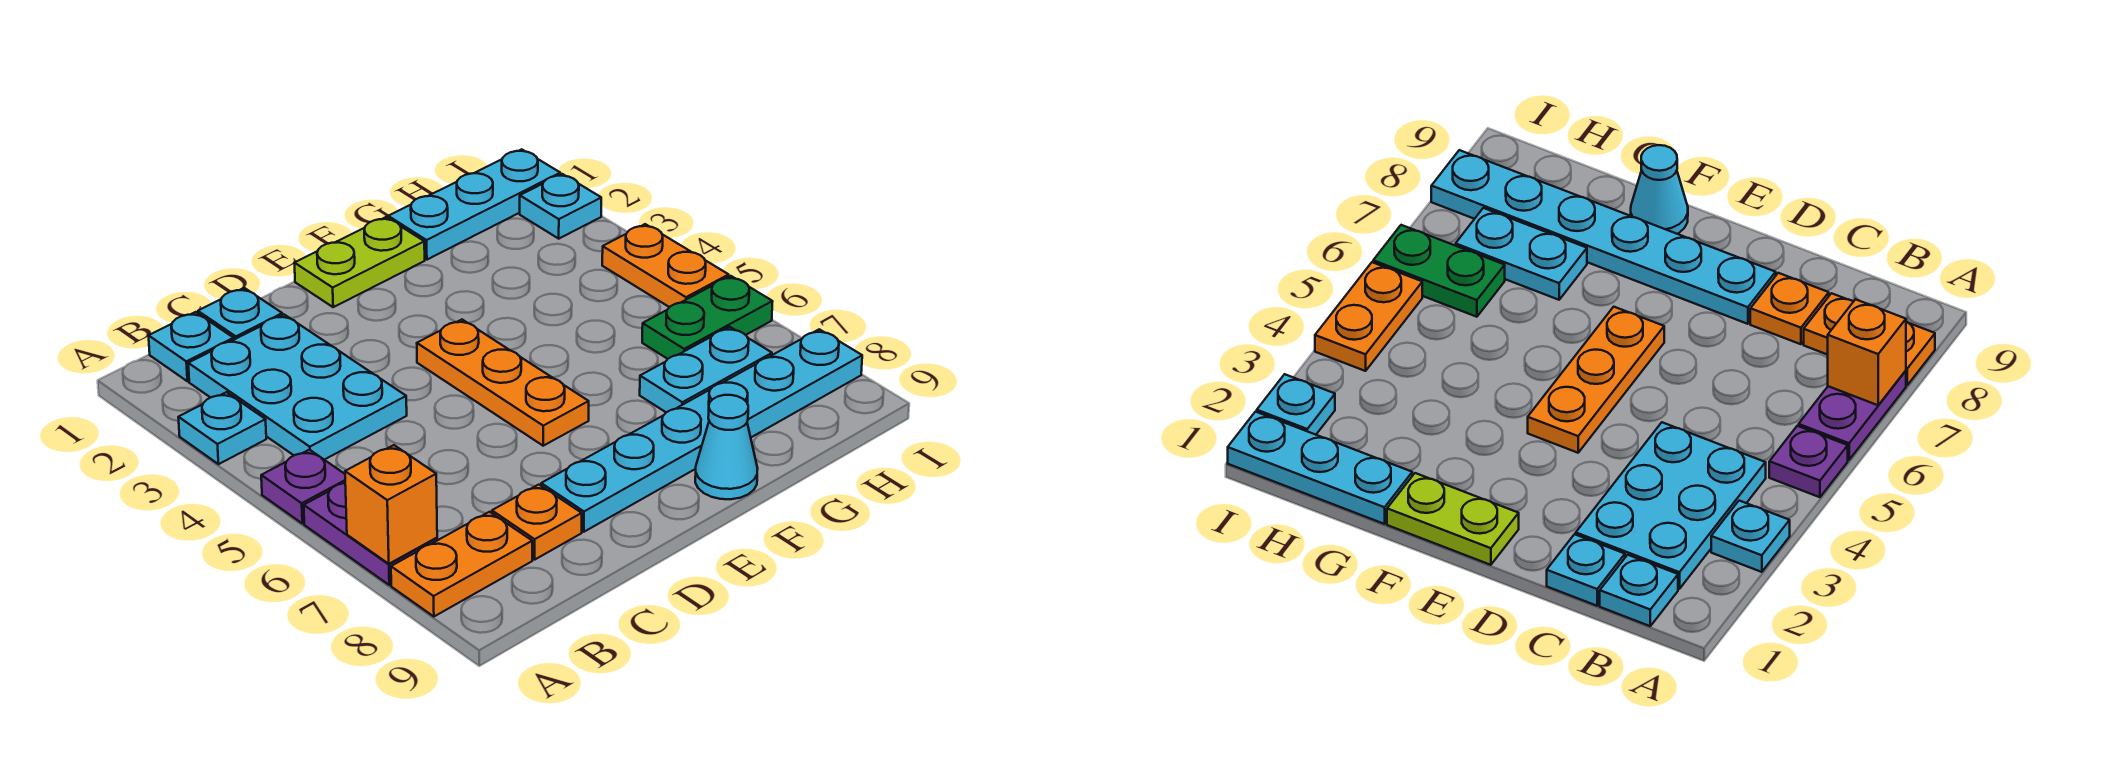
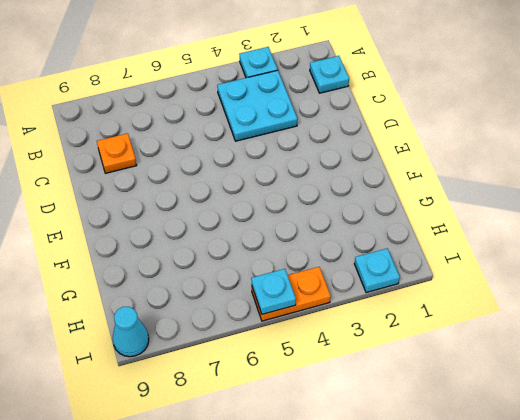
cyan plate B3:C4 level 1 -> cyan plate B2:C4 level 1
cyan plate I5 level 2 -> cyan plate C1 level 1
cyan cone I9 level 1 -> cyan cone F9 level 1
none -> purple plate A5 level 1
none -> purple plate A6:A7 level 1
none -> orange plate A8:B8 level 1

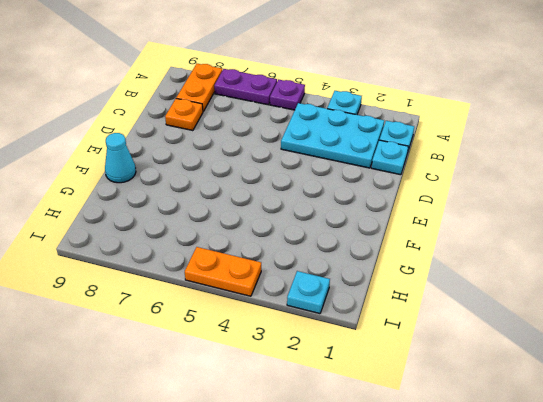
none -> cyan plate D8:I8 level 1
none -> lime plate E1:F1 level 1
none -> orange plate E4:E6 level 1

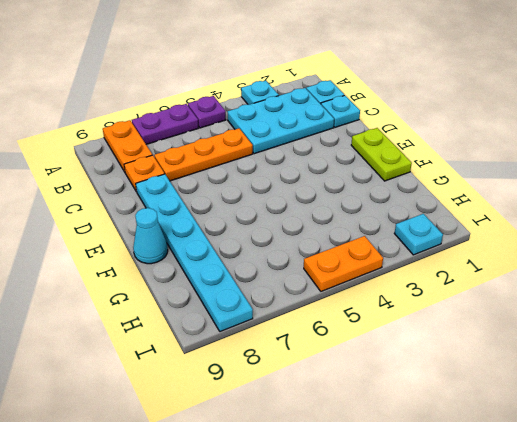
orange plate C5:C7 level 1 -> orange plate E4:E6 level 1
none -> cyan plate G1:I1 level 1
none -> cyan plate G7:H7 level 1
none -> green plate H6:I6 level 1

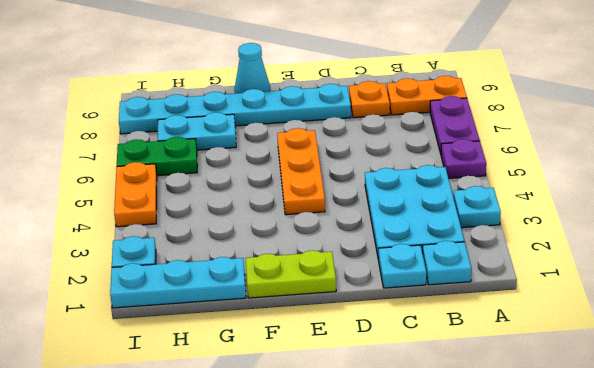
none -> orange brick A7 level 2

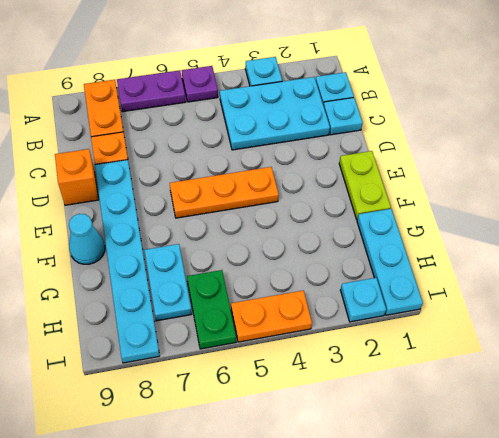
orange brick D9 level 1 -> orange brick A7 level 2

